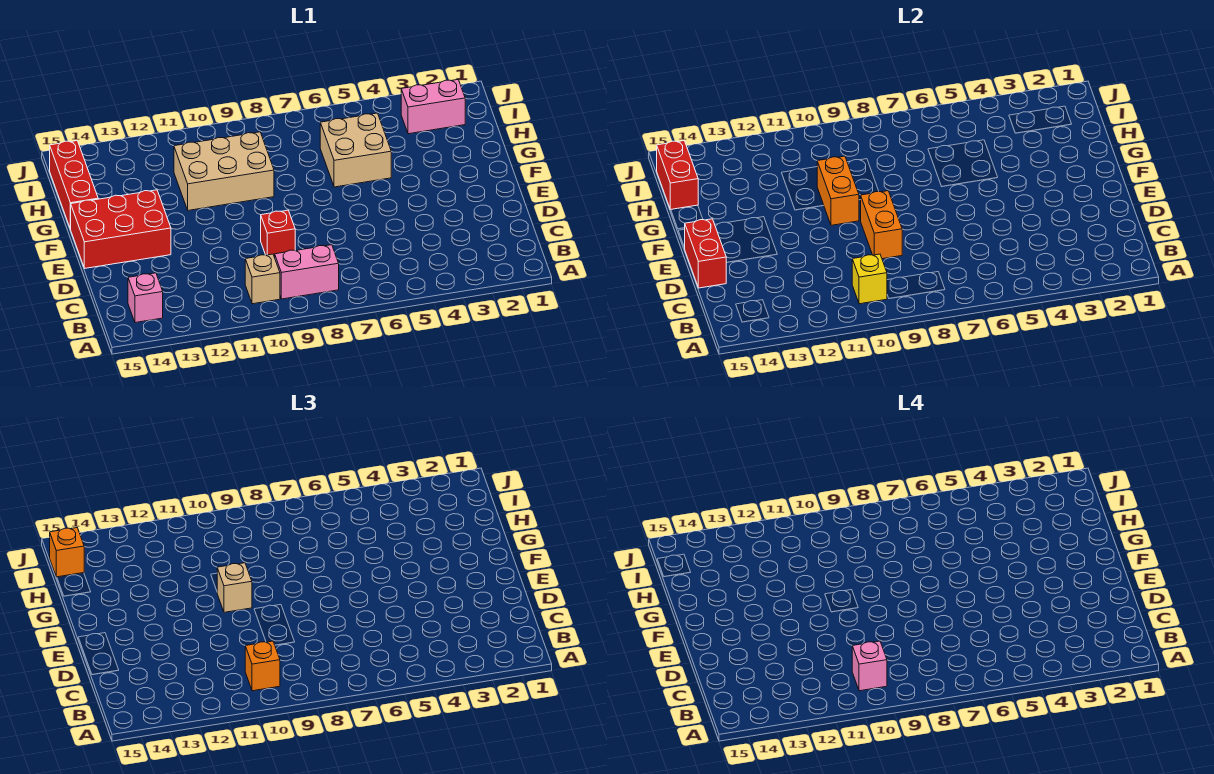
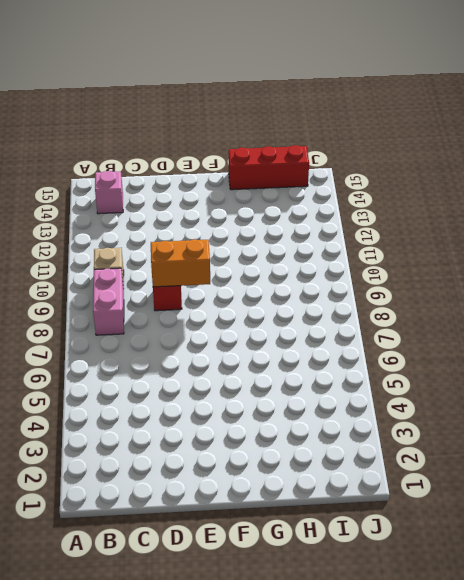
none -> red brick E13:F15 level 1
none -> tan brick G5:H6 level 1
none -> tan brick G9:H11 level 1

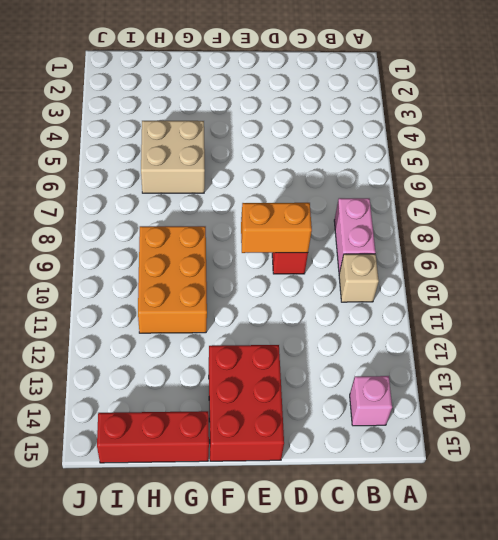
orange brick G9:H11 level 1 -> tan brick G9:H11 level 1
none -> pink brick I2:I3 level 1
none -> yellow brick B10 level 2
none -> red brick D15:E15 level 2

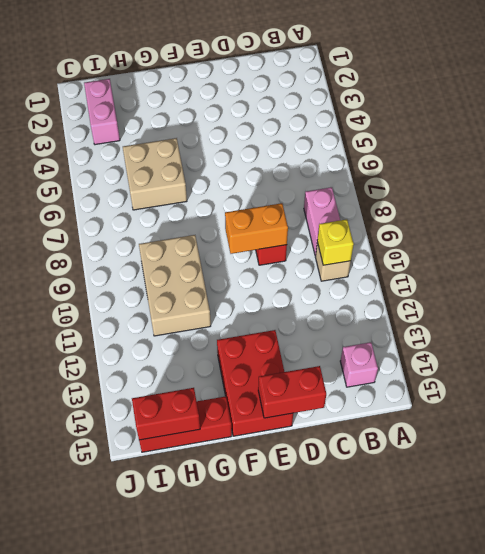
none -> orange brick F10:G10 level 2
none -> orange brick B10 level 3
none -> tan brick F10 level 3

